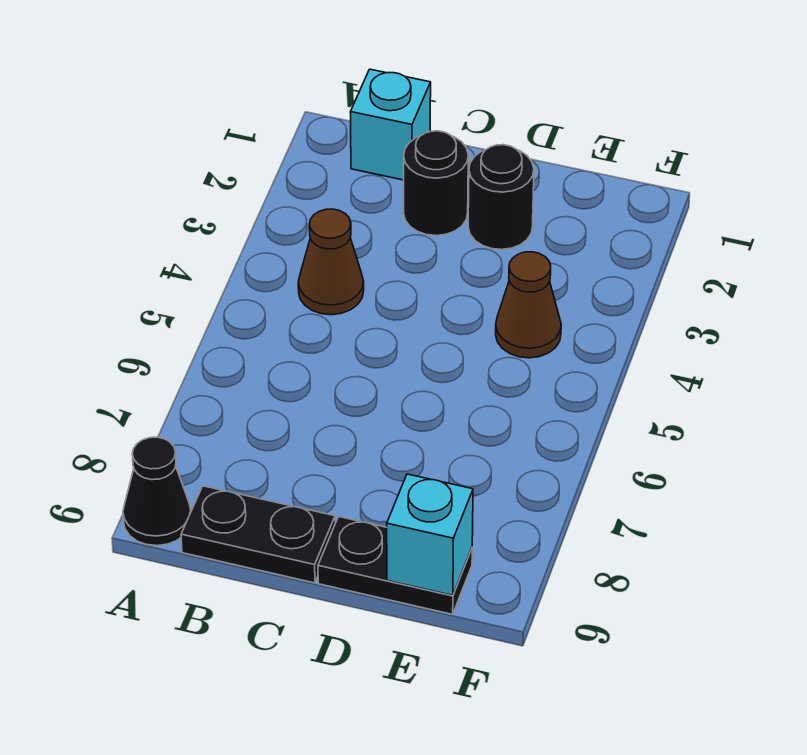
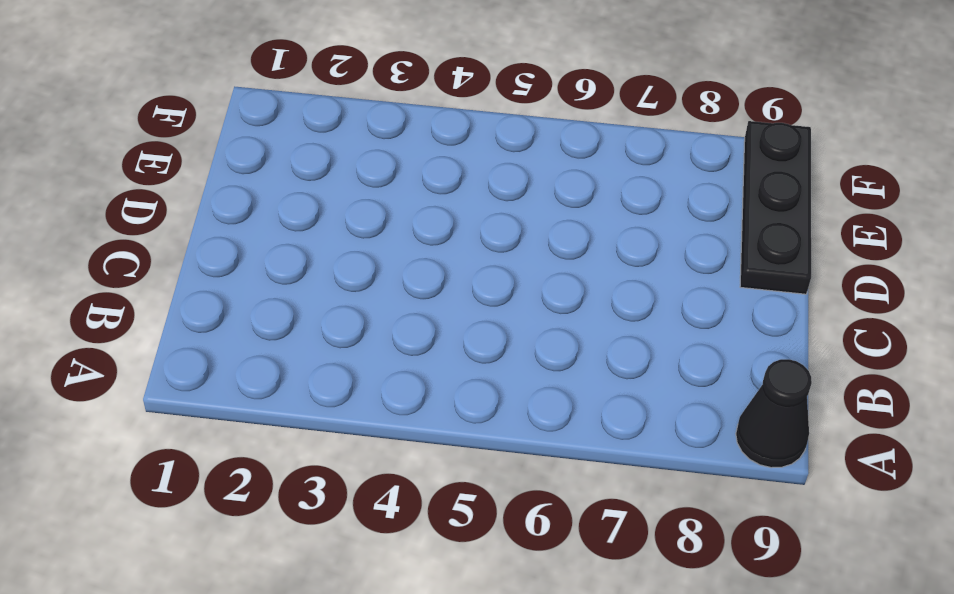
black plate D9:F9 level 1 -> black plate D9:E9 level 1
none -> cyan brick B1 level 1
none -> brown cone B4 level 1

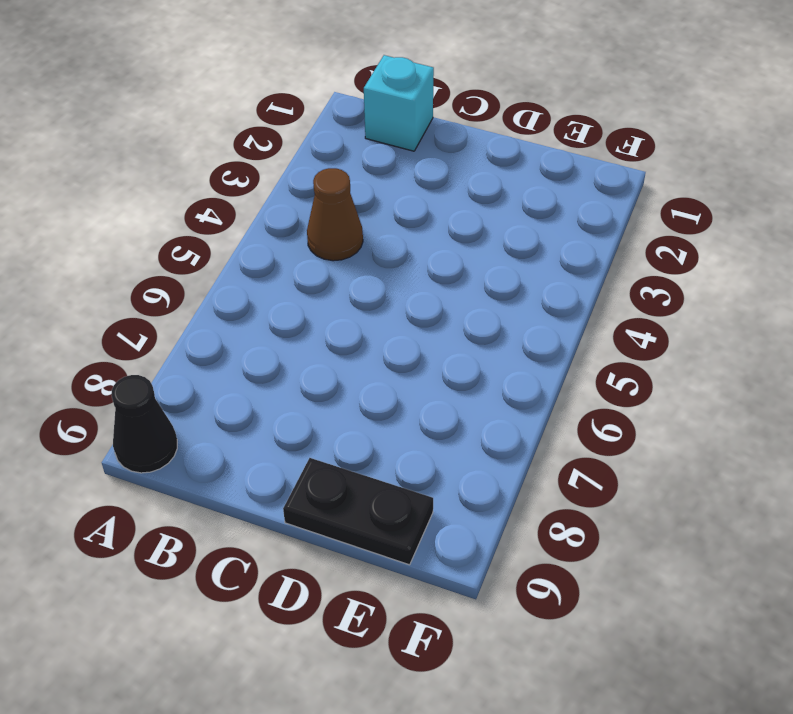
none -> black plate B9:C9 level 1
none -> black round brick C2 level 1

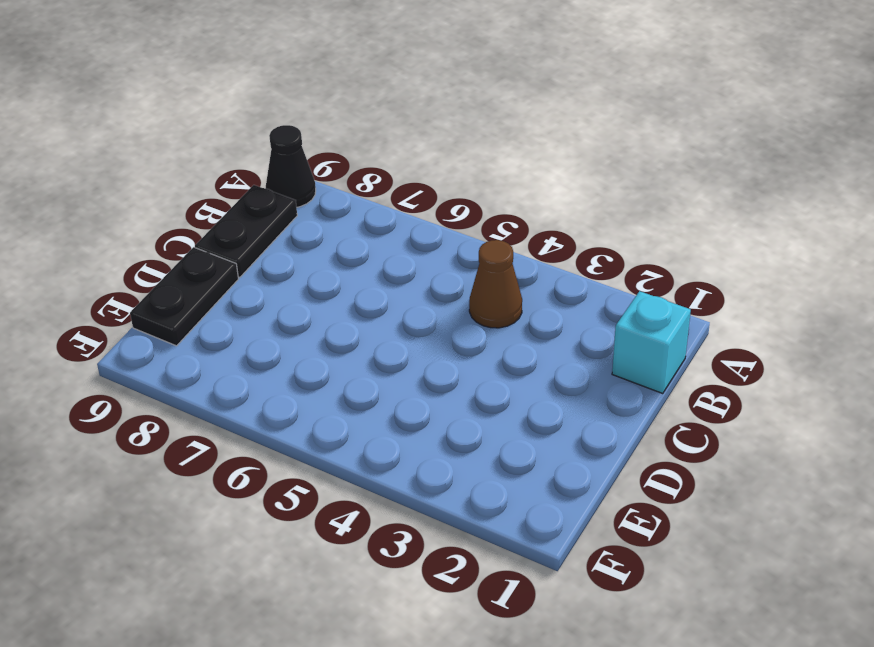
none -> black round brick C2 level 1
none -> black round brick D2 level 1

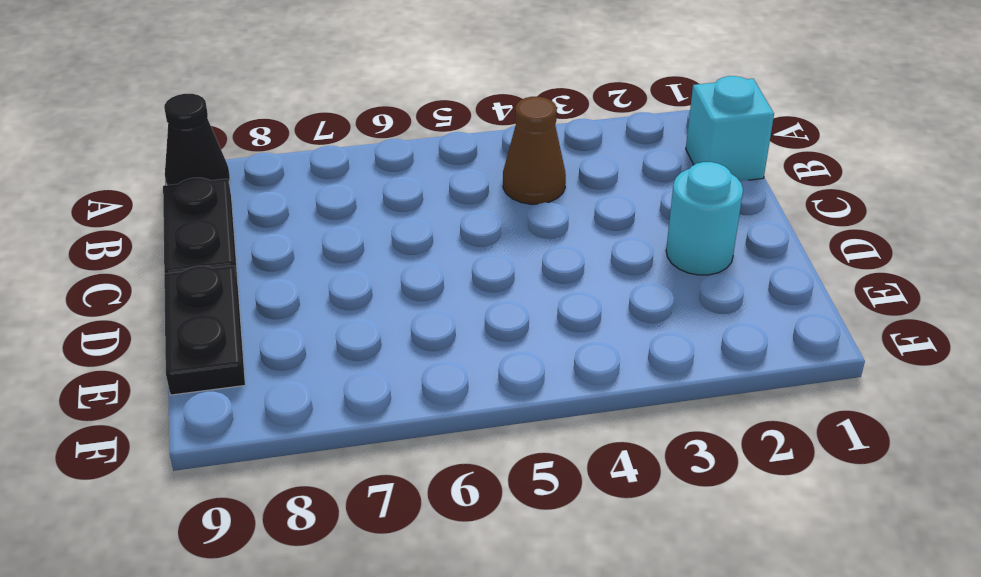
cyan round brick D2 level 1 -> black round brick D2 level 1
none -> black round brick C2 level 1
none -> brown cone E4 level 1

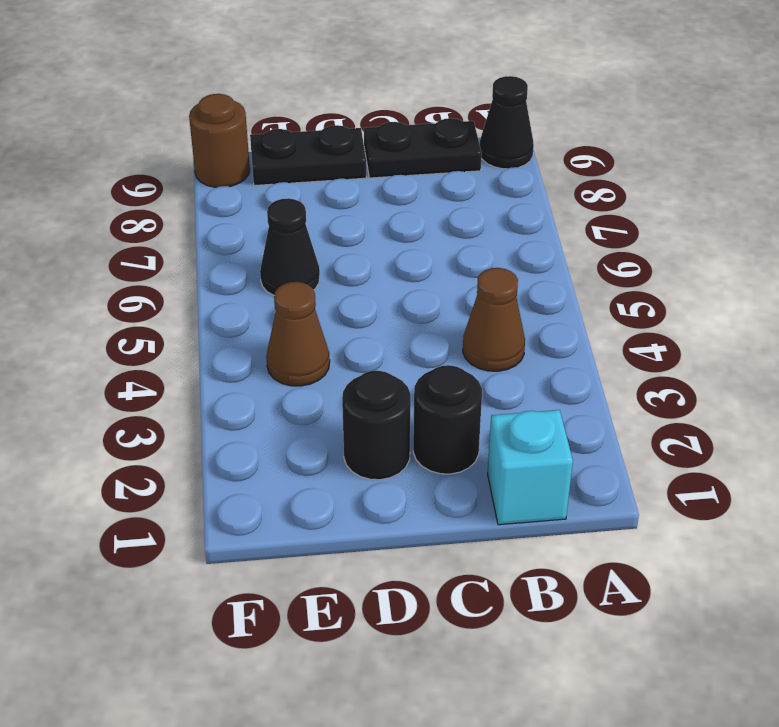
black cone E6 level 1 -> none
brown round brick F9 level 1 -> none
none -> cyan brick E9 level 2

